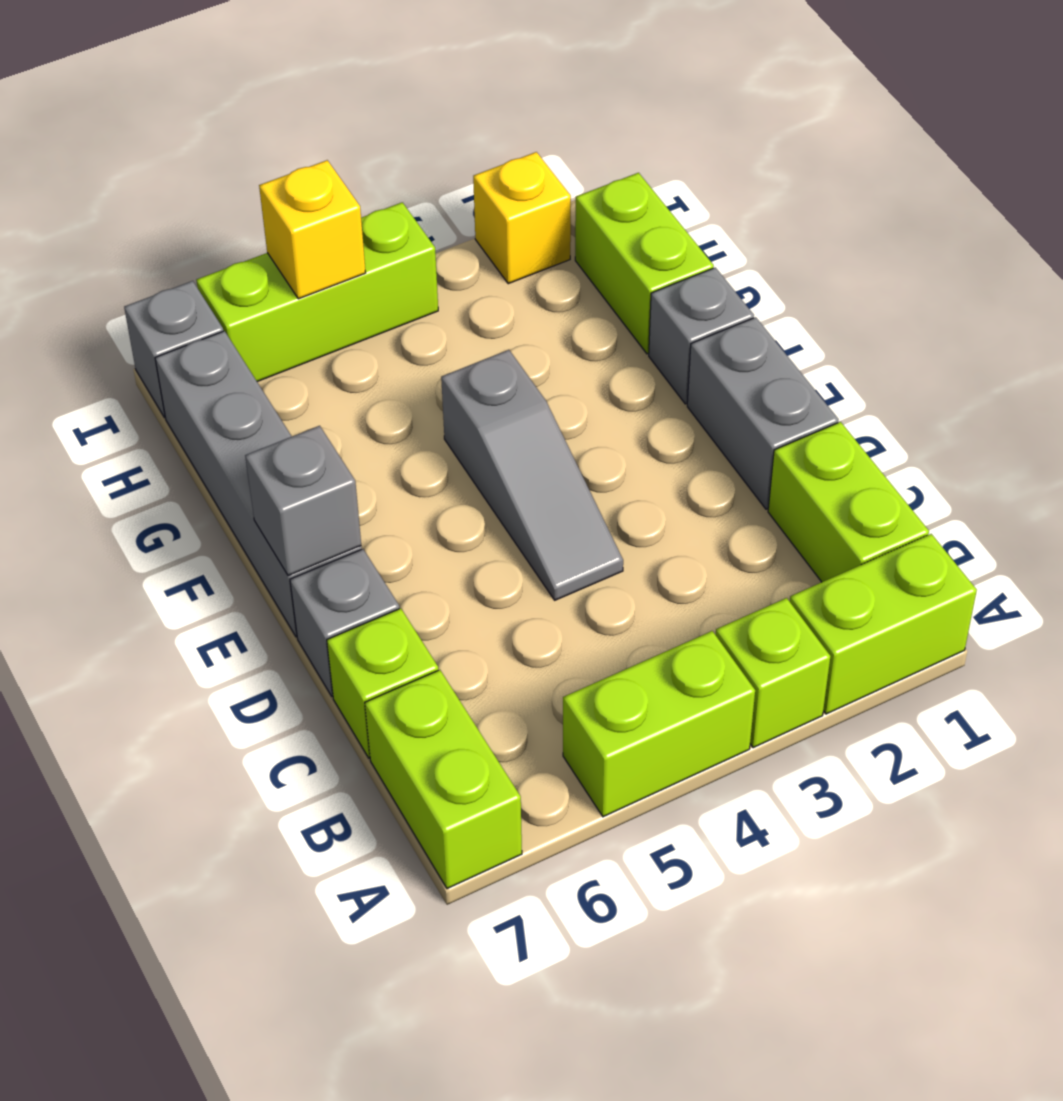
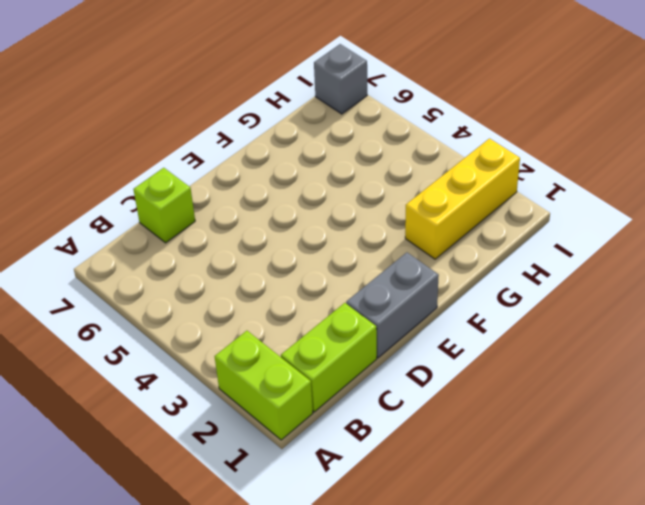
yellow brick G2:I2 level 1 -> yellow brick I2 level 1
none -> lime brick A3 level 1
none -> lime brick A4:A5 level 1
none -> lime brick A7:B7 level 1

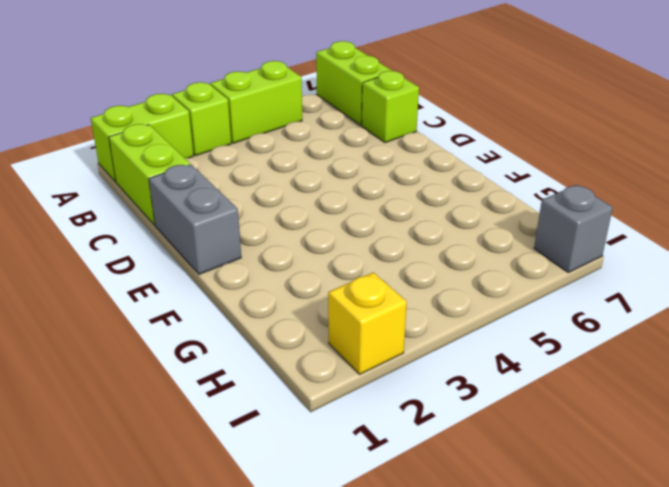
none -> grey slope D4:F4 level 1 top F
none -> grey brick D7 level 1
none -> grey brick E7:H7 level 1

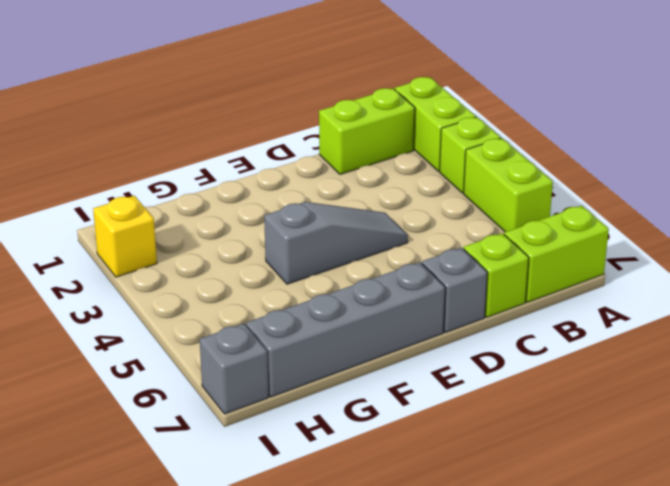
none -> grey brick D1:E1 level 1
none -> grey brick F1 level 1
none -> lime brick G1:H1 level 1

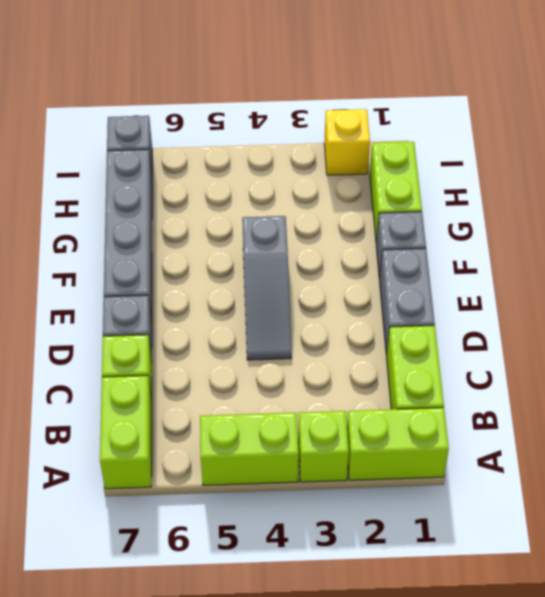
none -> lime brick I4:I6 level 1
none -> grey brick E7 level 2
none -> yellow brick I5 level 2

